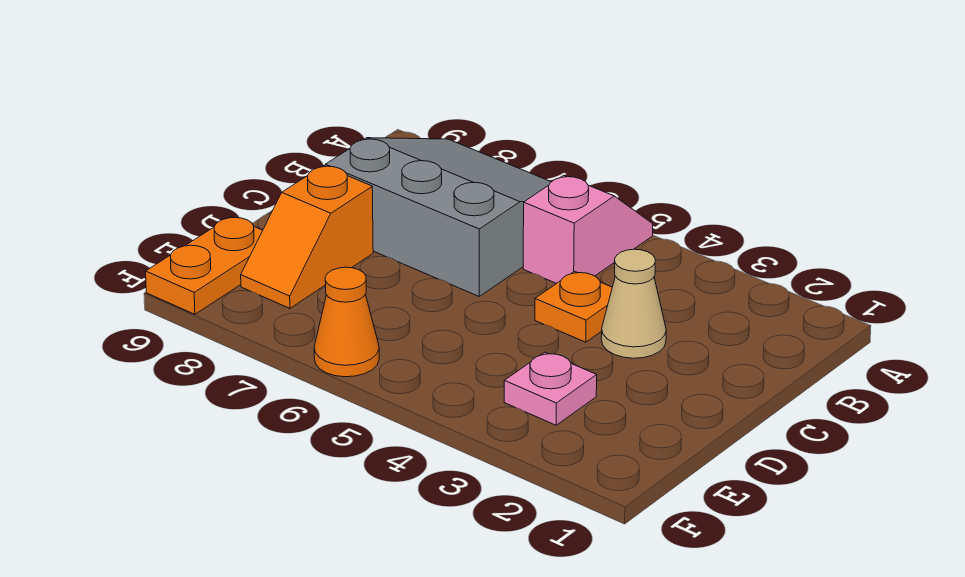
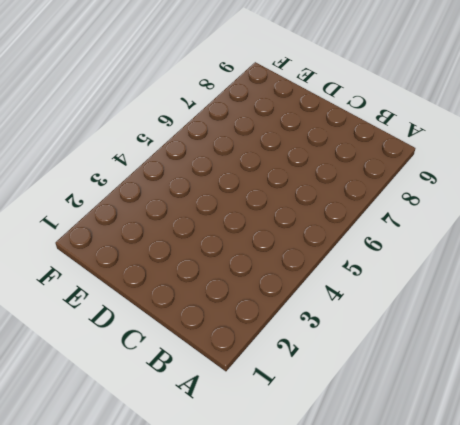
none -> pink slope A5:B5 level 1 top B
none -> grey slope A6:C8 level 1 top C

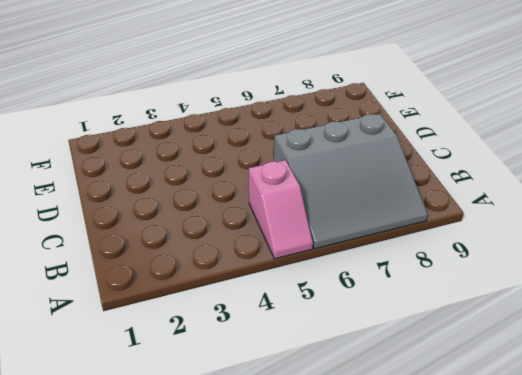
none -> tan cone C3 level 1
none -> orange plate C4 level 1

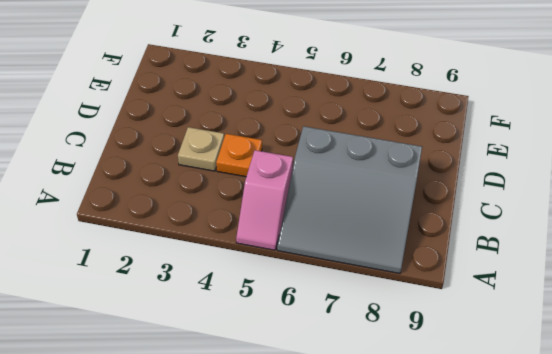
tan plate C3 level 1 -> tan cone C3 level 1
none -> orange slope D8:E8 level 1 top D
none -> pink plate E3 level 1

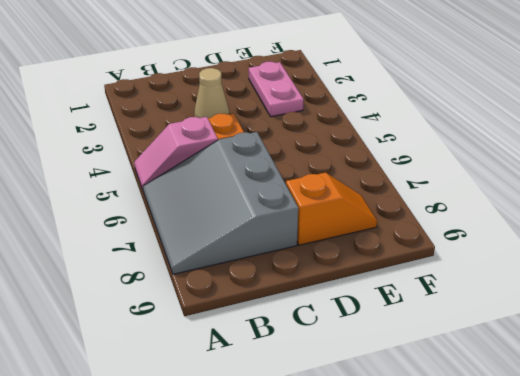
pink plate E2:E3 level 1 -> pink plate E3 level 1
none -> orange plate E9:F9 level 1
none -> orange cone F6 level 1

